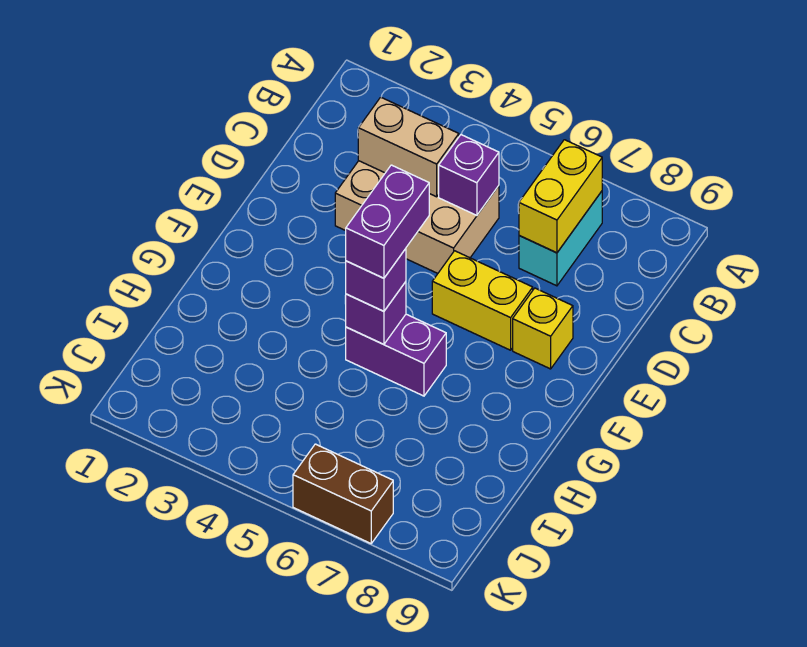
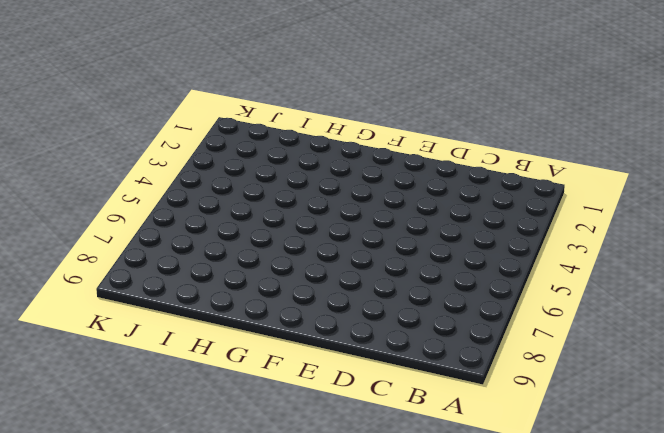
none -> cyan brick B7:C7 level 1
none -> tan brick C3:D5 level 1
none -> yellow brick E6:E7 level 1

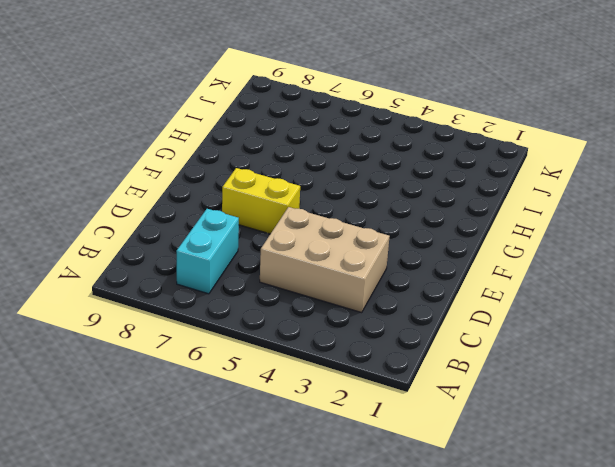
none -> yellow brick E8 level 1
none -> purple brick G5:G6 level 1
none -> brown brick K6:K7 level 1

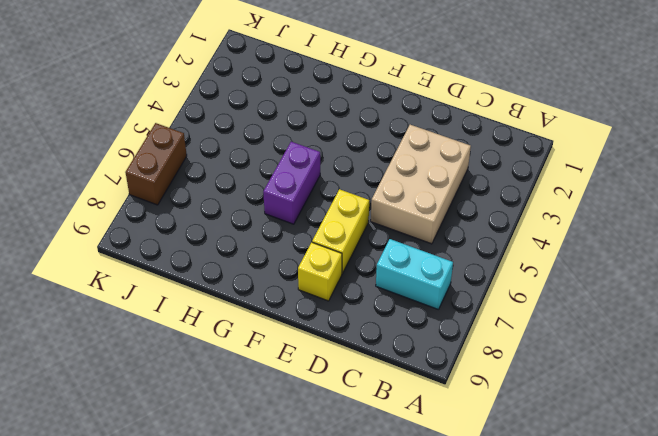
none -> yellow brick B7:C7 level 2
none -> tan brick C3:C4 level 2
none -> purple brick C5 level 2

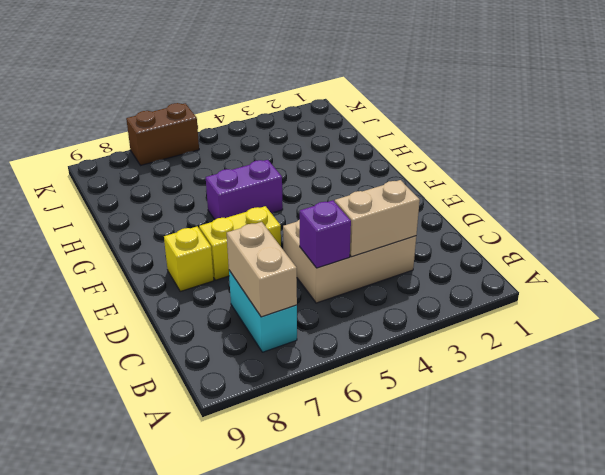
tan brick B7:C7 level 2 -> yellow brick B7:C7 level 2
none -> purple brick G5 level 2
none -> purple brick G5 level 3
none -> purple brick F5:G5 level 4

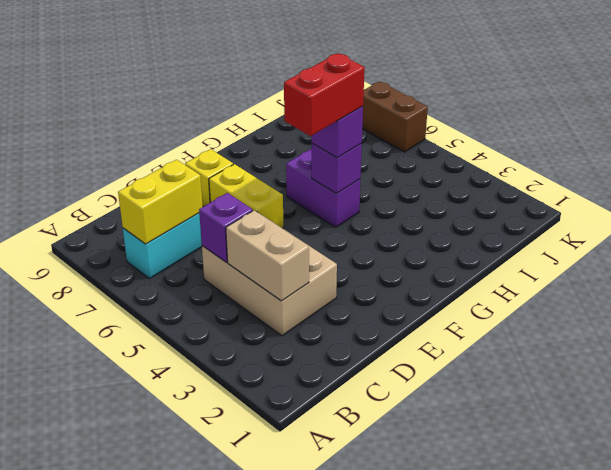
red brick F5:G5 level 4 -> purple brick F5:G5 level 4

